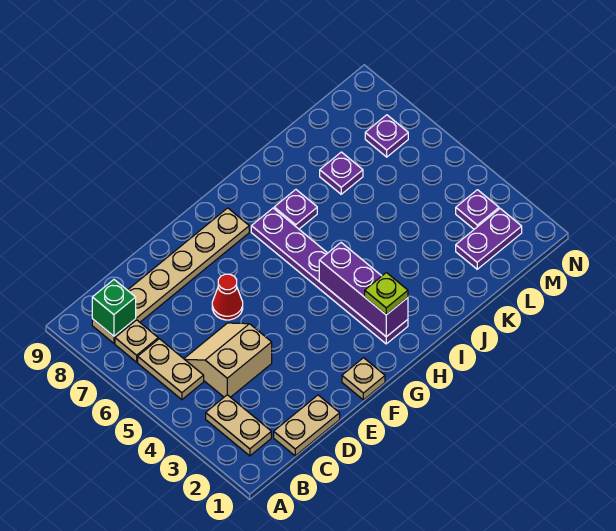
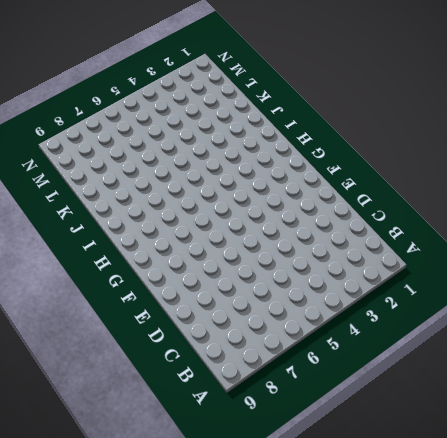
none -> tan plate B2:B3 level 1
none -> tan plate B5:B6 level 1
none -> tan plate B7 level 1

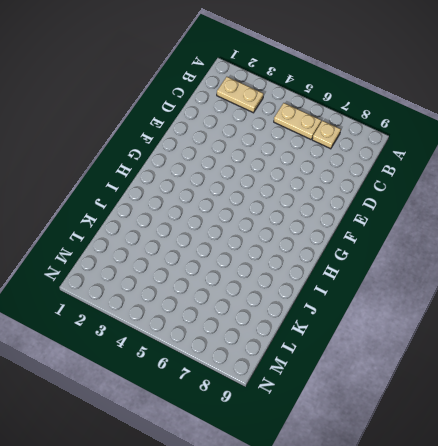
none -> tan plate B8:G8 level 1
none -> tan plate C1:D1 level 1
none -> tan slope C4:D5 level 1 top 4

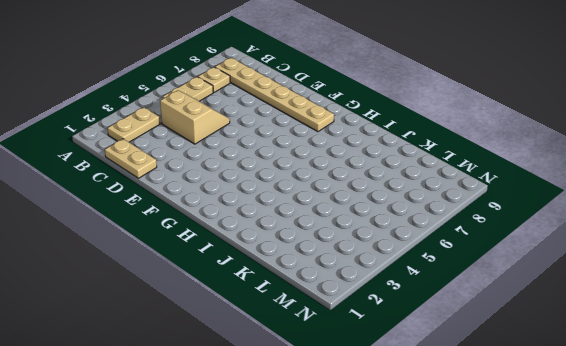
none -> red cone E6 level 1
none -> tan plate F1 level 1
none -> purple plate H2:H7 level 1

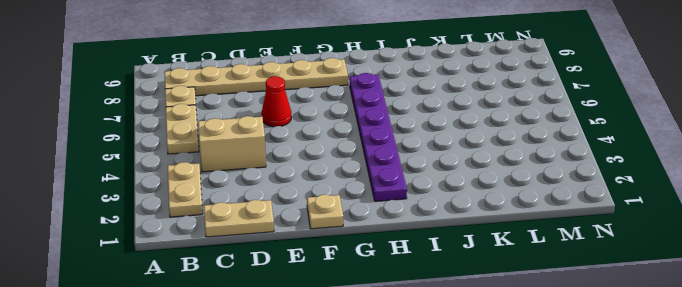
none -> purple plate I7 level 1
none -> purple plate K7 level 1
none -> purple plate L2:M2 level 1

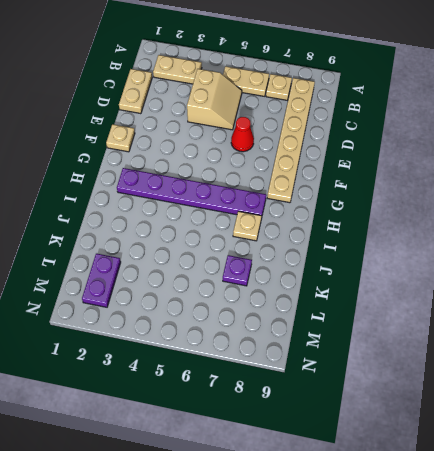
tan plate I7 level 1 -> purple plate I7 level 1
none -> purple plate M3 level 1
none -> purple plate M7 level 1
none -> green brick B8 level 2

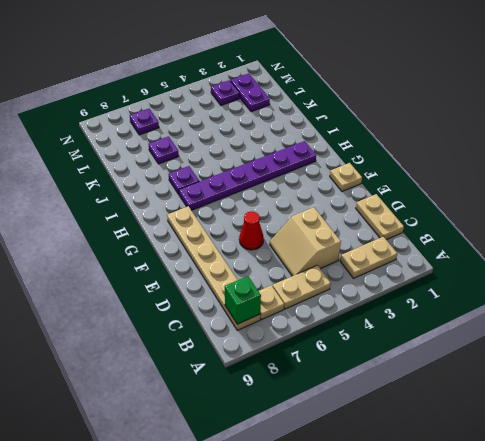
none -> purple brick H2:H4 level 2
none -> lime plate H2 level 3

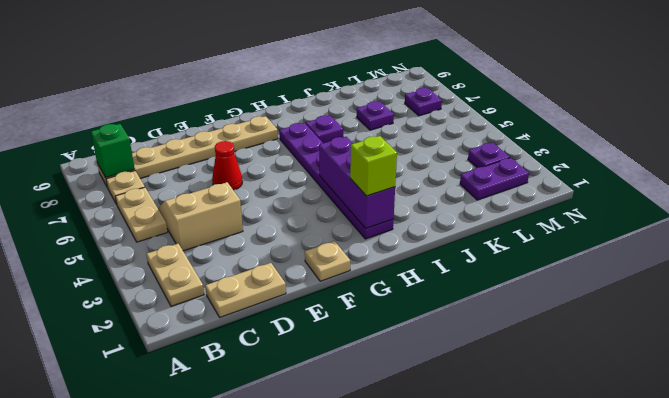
lime brick H2 level 3 -> lime plate H2 level 3

